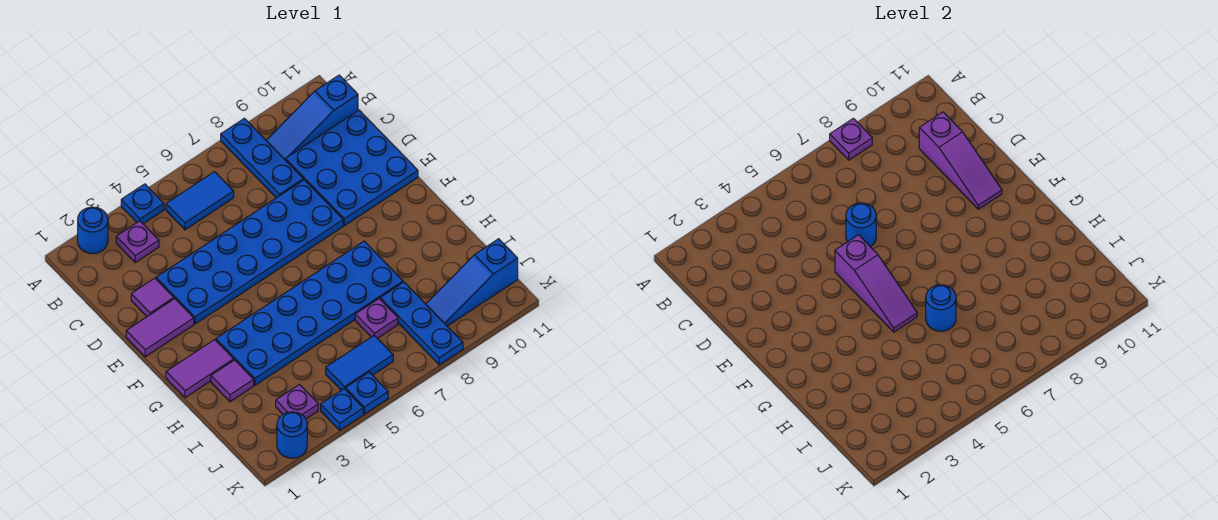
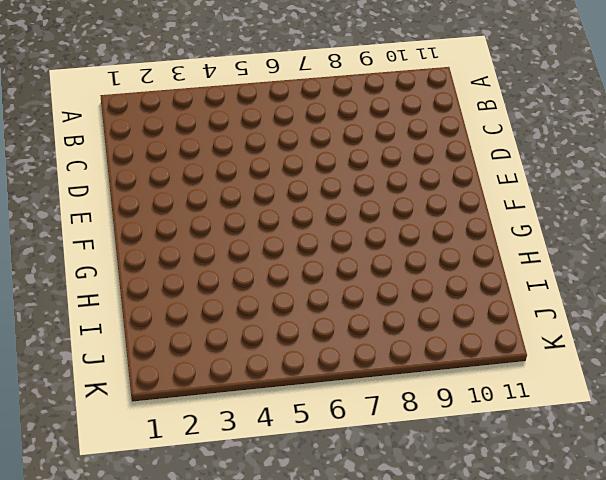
none -> blue round brick A2 level 1
none -> blue plate A4 level 1
none -> blue plate A8:C8 level 1

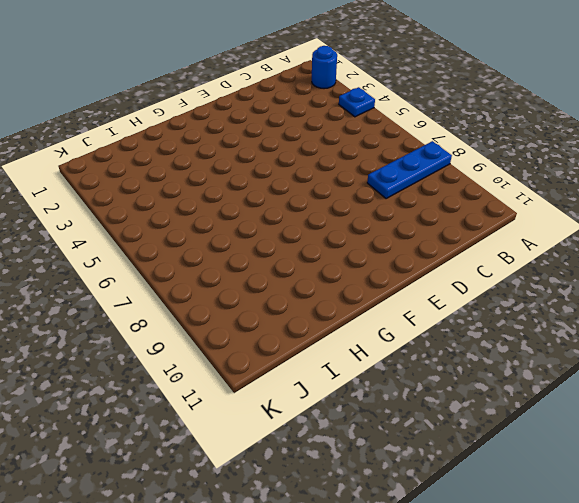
none -> purple plate B3 level 1
none -> blue tile B5:B6 level 1
none -> blue slope B9:B11 level 1 top 11

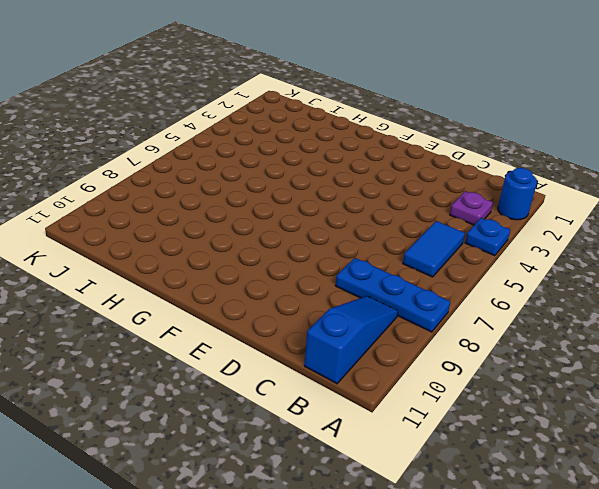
none -> blue plate C9:E11 level 1
none -> purple tile D2 level 1
none -> blue plate D3:E8 level 1

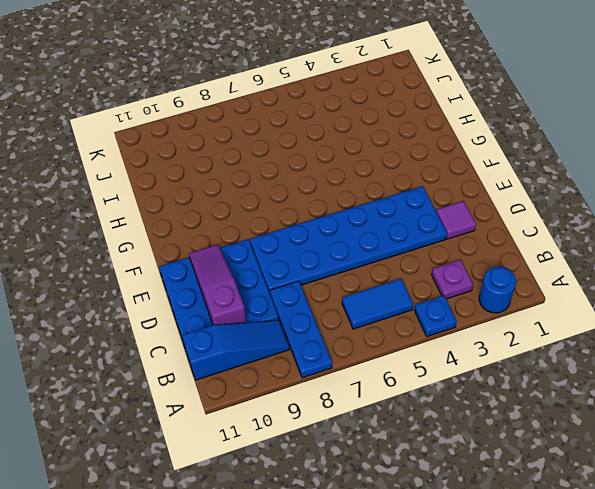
none -> purple tile E1:E2 level 1
none -> purple tile G1:G2 level 1
none -> blue plate G3:H8 level 1

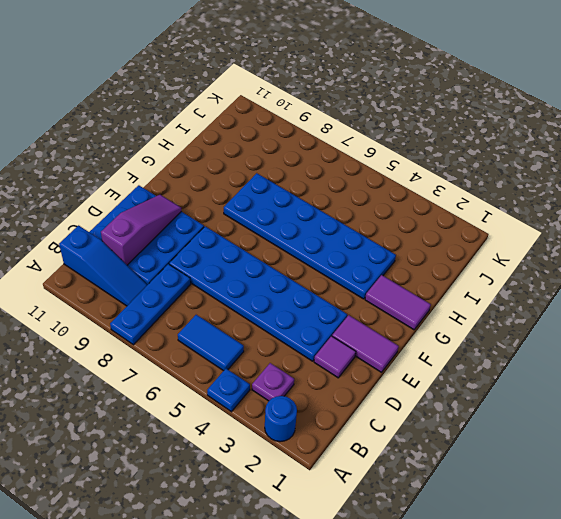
none -> purple tile H2 level 1
none -> purple plate I7 level 1
none -> blue plate I8:K8 level 1

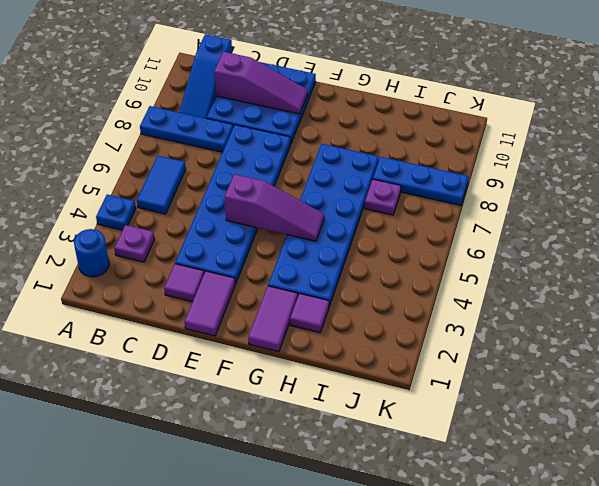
none -> purple plate J3 level 1
none -> blue tile J5:J6 level 1
none -> blue slope J9:J11 level 1 top 11

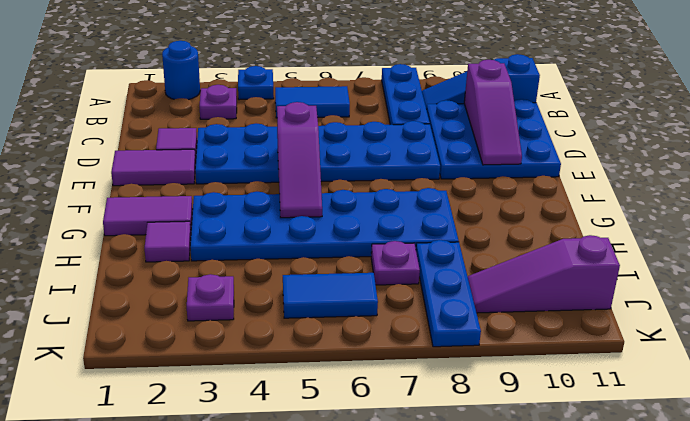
purple slope J9:J11 level 1 top 11 -> blue slope J9:J11 level 1 top 11
none -> blue round brick K2 level 1
none -> blue plate K4 level 1
none -> blue plate K5 level 1

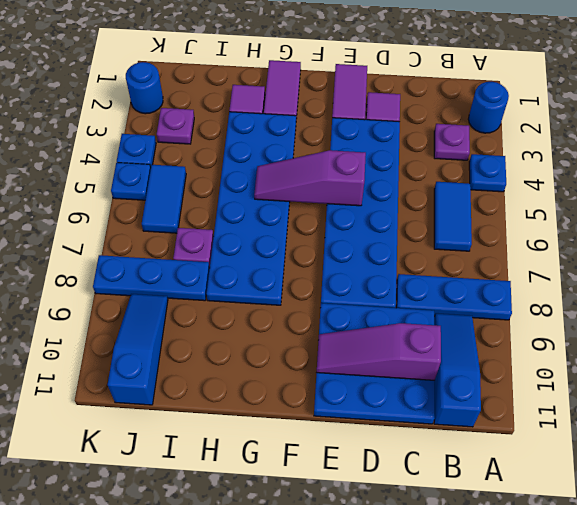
none -> purple plate A8 level 2
none -> blue round brick D6 level 2
none -> blue round brick H6 level 2

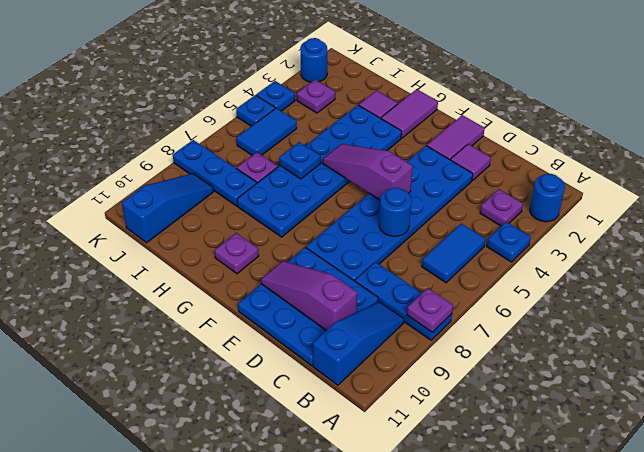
purple plate G10 level 1 -> none
blue plate H6 level 2 -> blue round brick H6 level 2

